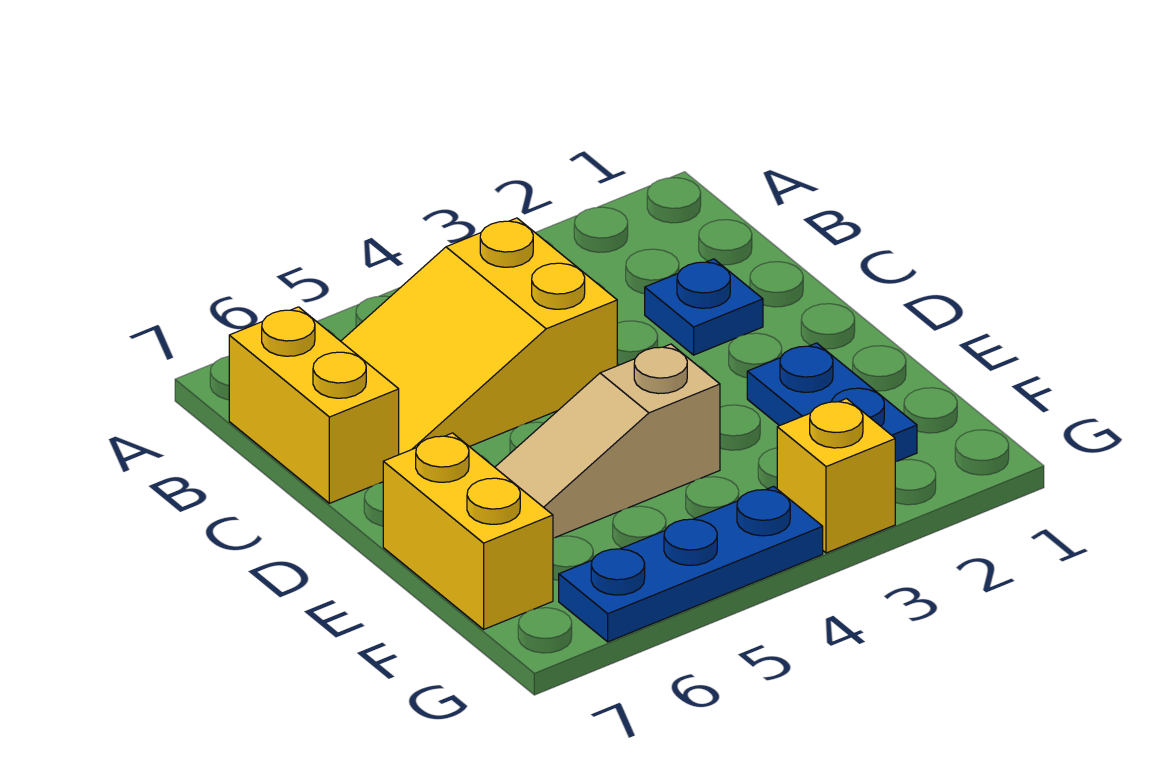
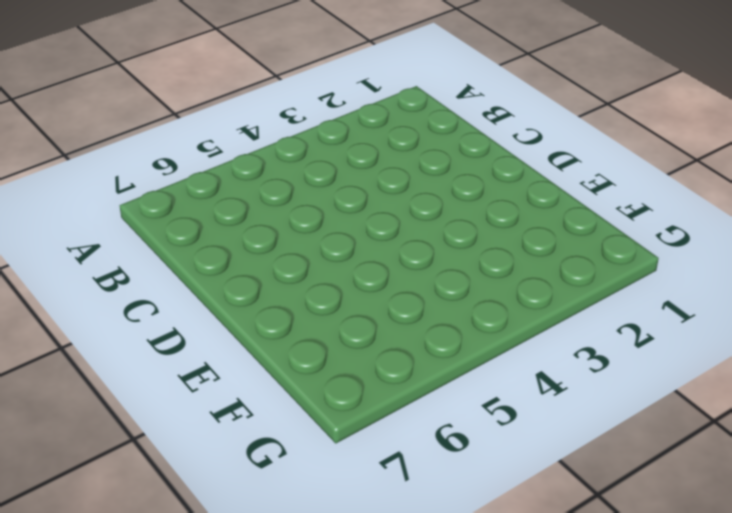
none -> yellow slope B4:C6 level 1 top 4
none -> yellow brick B7:C7 level 1

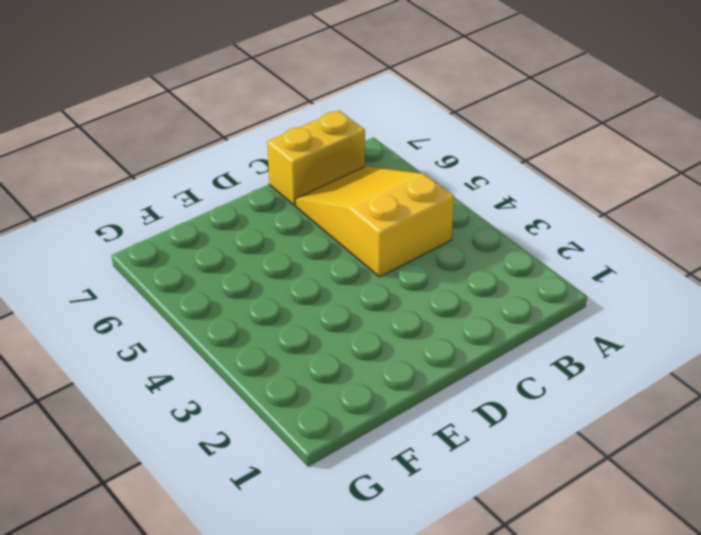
none -> blue plate C2 level 1
none -> blue plate E2:F2 level 1

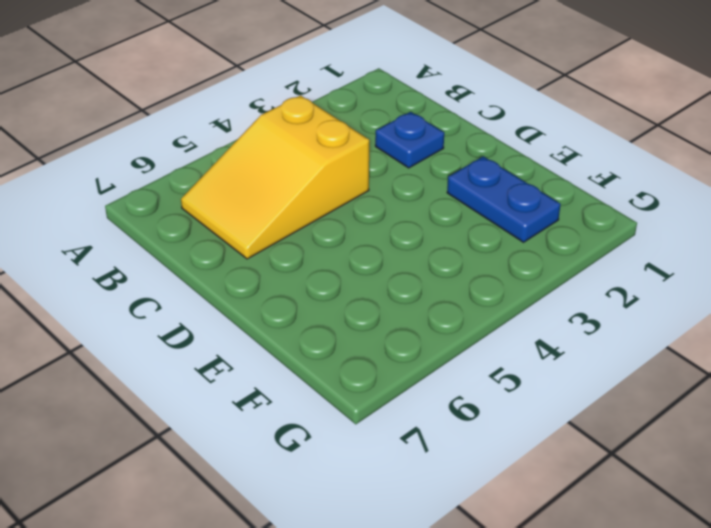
none -> yellow brick B7:C7 level 1
none -> tan slope E4:E6 level 1 top 4

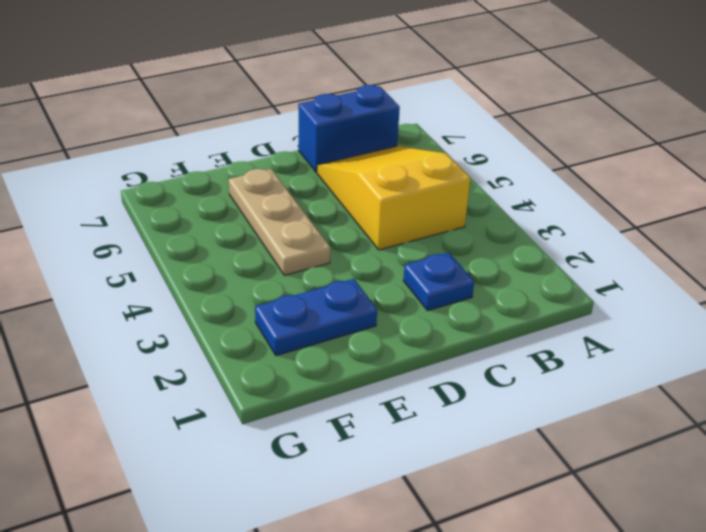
blue brick B7:C7 level 1 -> yellow brick B7:C7 level 1
tan plate E4:E6 level 1 -> tan slope E4:E6 level 1 top 4
none -> yellow brick E7:F7 level 1
none -> yellow brick G3 level 1

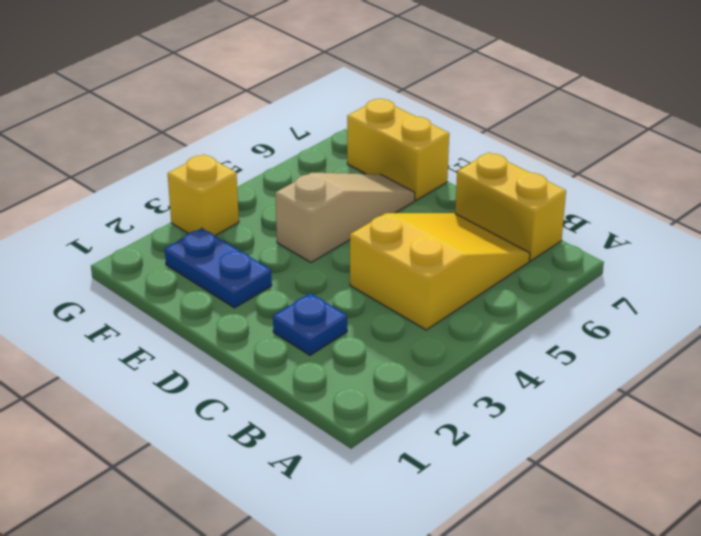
none -> blue plate G4:G6 level 1

